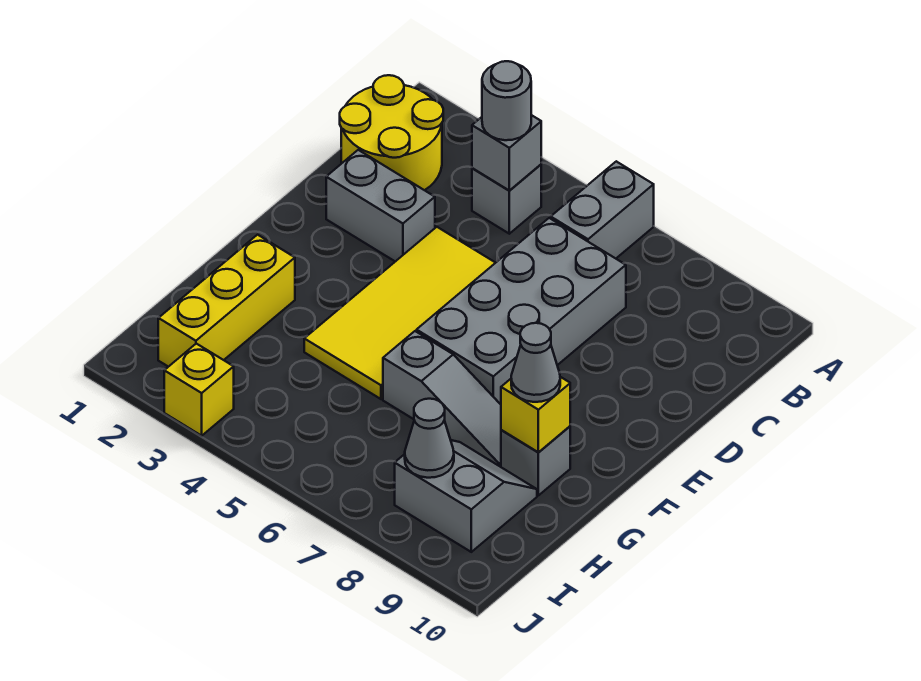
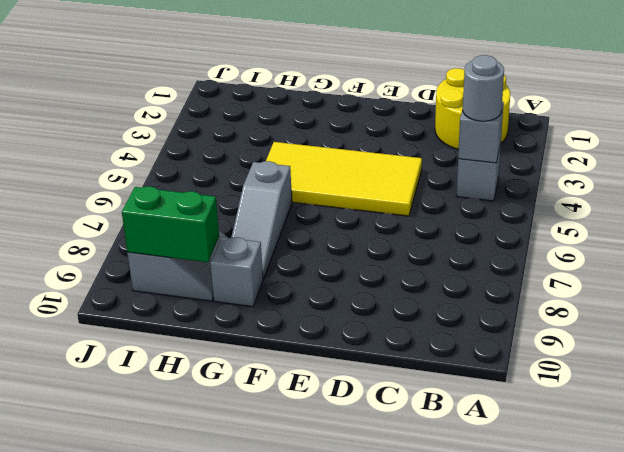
green brick H9:I9 level 2 -> none
none -> grey brick A6:B6 level 1
none -> grey brick C6:F7 level 1
none -> grey brick D2:D3 level 1

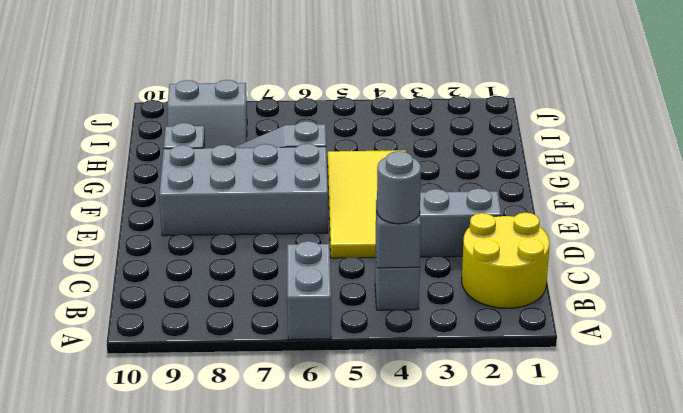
grey brick E6:F9 level 1 -> grey brick C6:F7 level 1
none -> yellow brick G2:I2 level 1
none -> yellow brick J3 level 1
none -> yellow brick G9 level 2

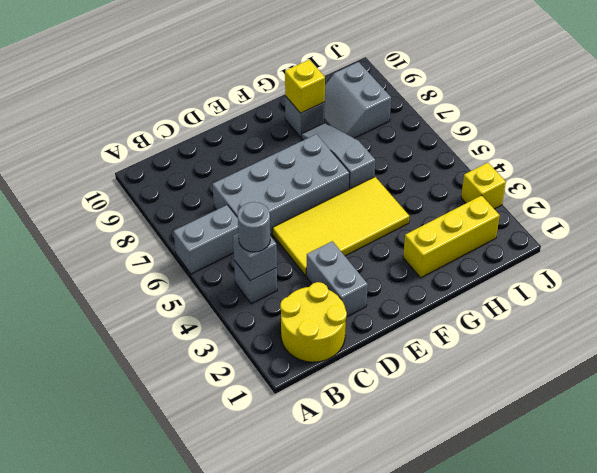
none -> grey cone I8 level 2
none -> grey cone G9 level 3

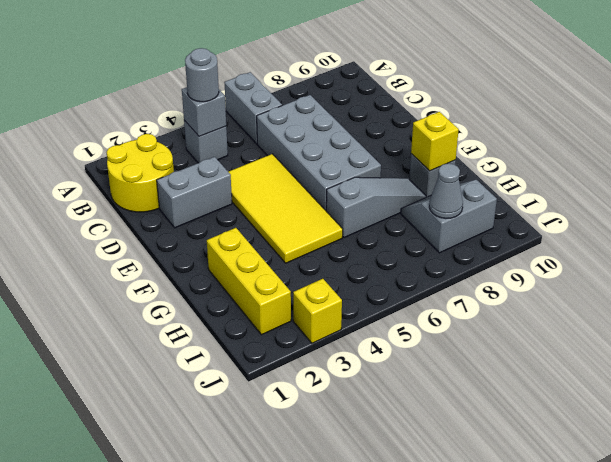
none -> grey cone G9 level 3

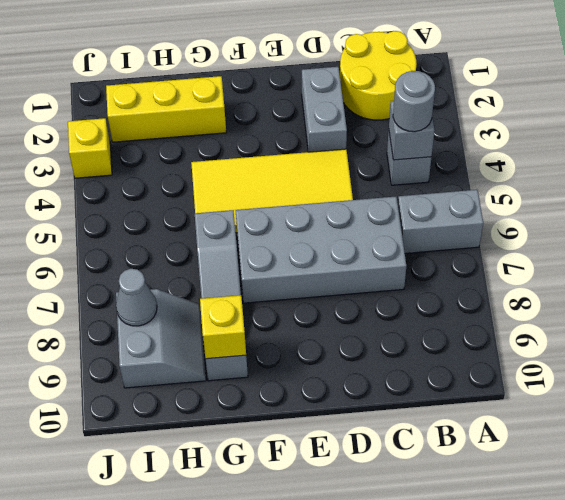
none -> grey cone G9 level 3

